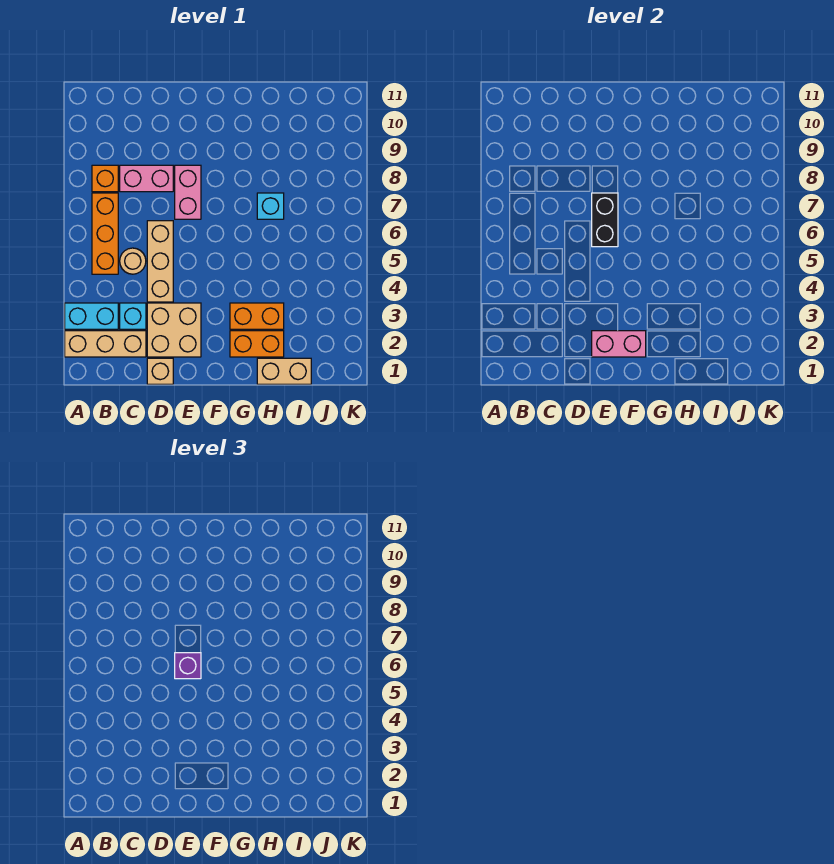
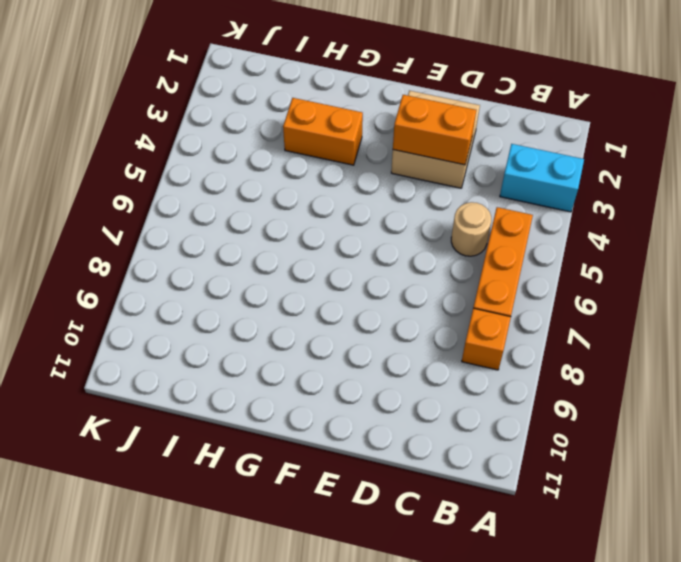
orange brick D3:E3 level 2 -> orange brick G2:H2 level 1
none -> tan brick A2:C2 level 1
none -> cyan brick C3 level 1
none -> pink brick C8:D8 level 1

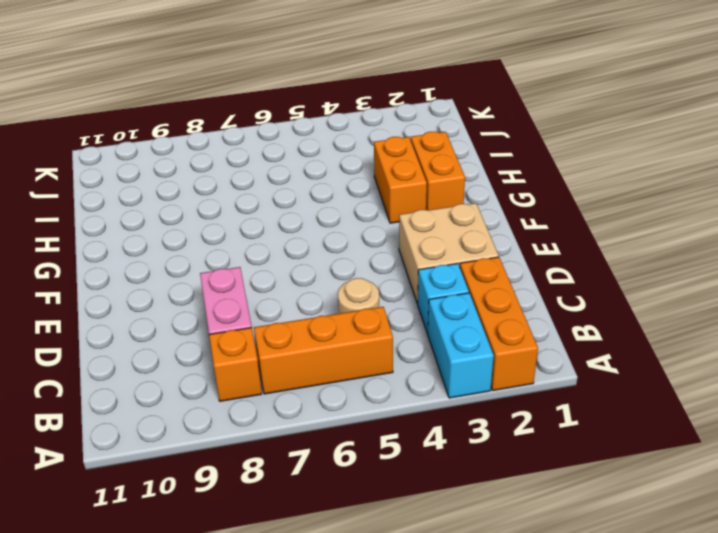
orange brick A2:C2 level 1 -> tan brick A2:C2 level 1
none -> tan brick D1 level 1
none -> tan brick D4:D6 level 1
none -> pink brick E7:E8 level 1

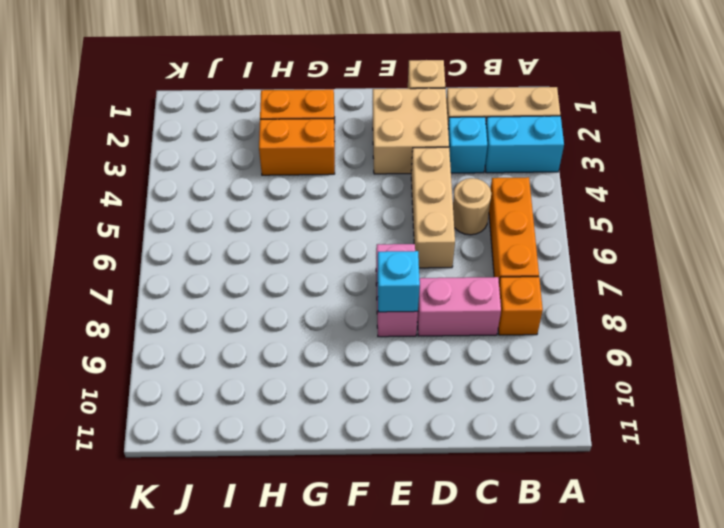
cyan brick E8 level 2 -> cyan brick H7 level 1
none -> tan brick H1:I1 level 1
none -> pink brick E2:F2 level 2
none -> black brick E6:E7 level 2

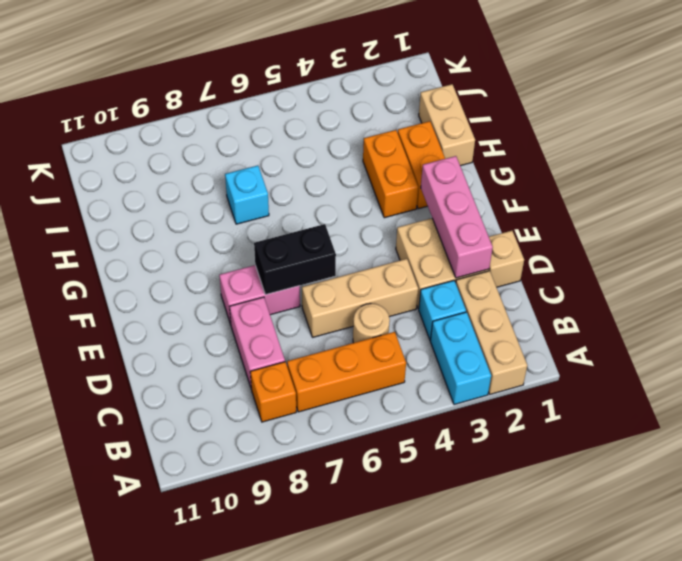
pink brick D2:F2 level 2 -> pink brick E2:F2 level 2
none -> purple brick E6 level 3

